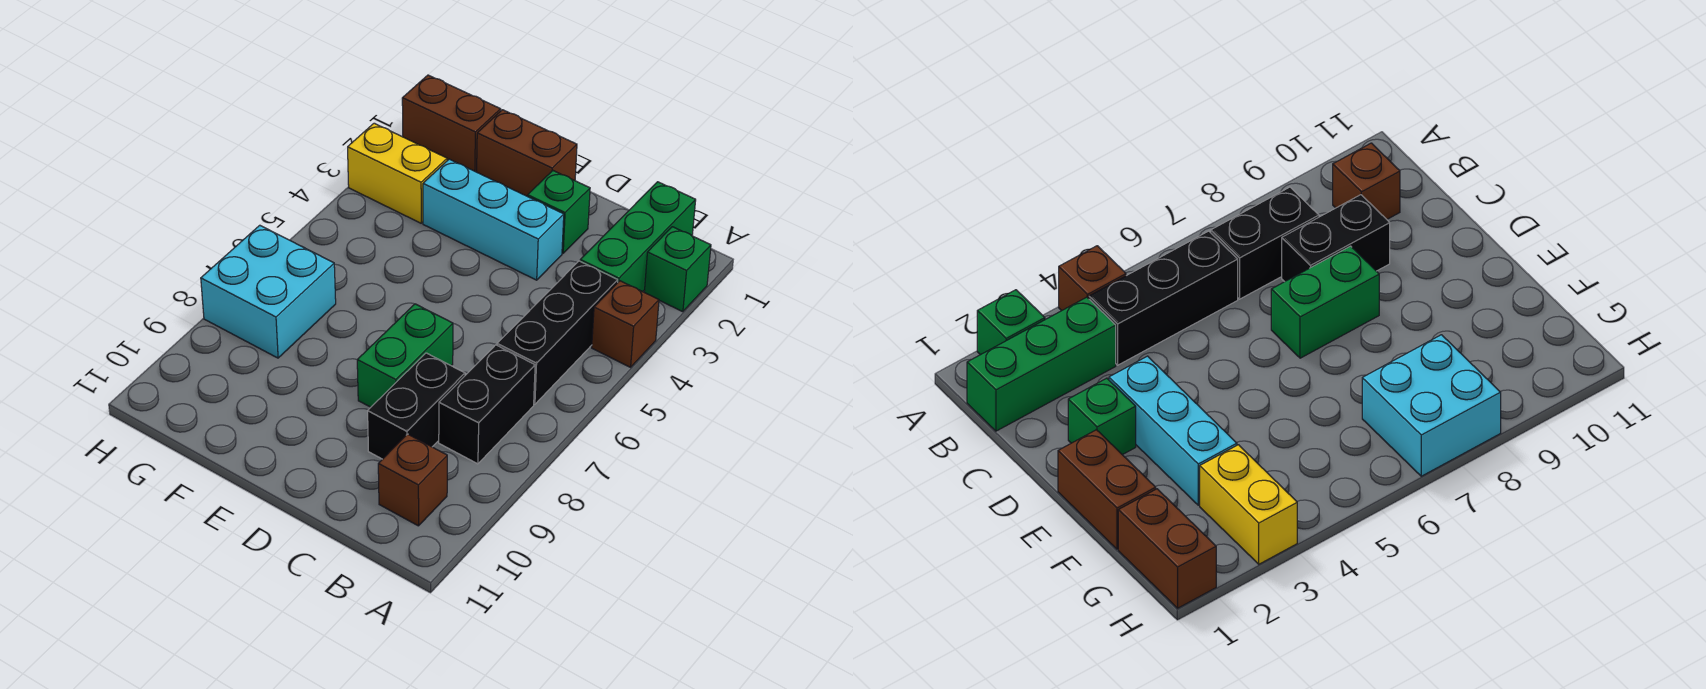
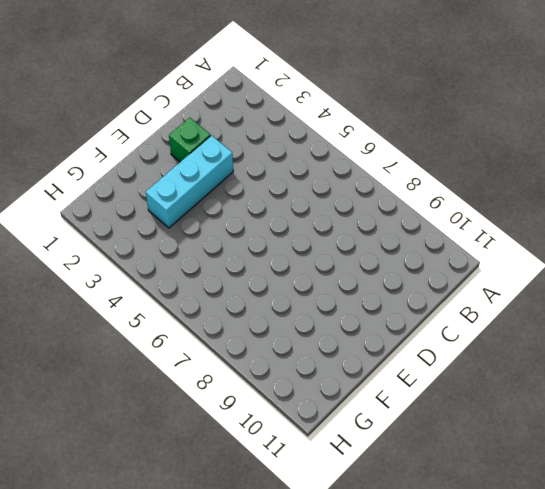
none -> green brick A2 level 1
none -> brown brick A4 level 1
none -> green brick B1:B3 level 1

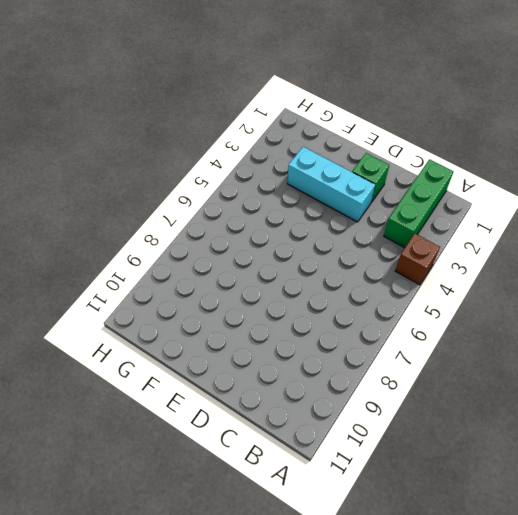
none -> green brick A2 level 1
none -> black brick B4:B6 level 1
none -> black brick B7:B8 level 1

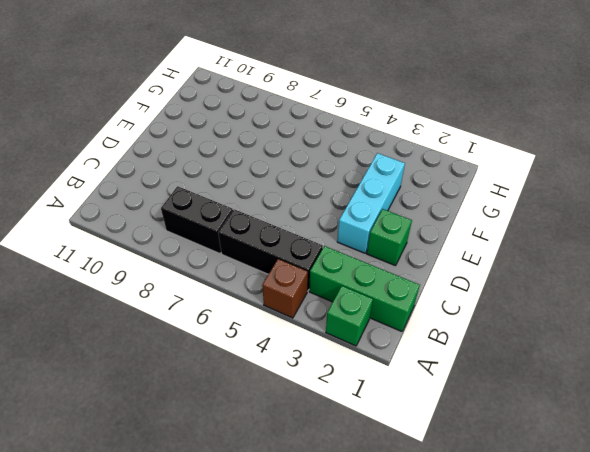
none -> brown brick B10 level 1
none -> black brick C8:C9 level 1
none -> green brick D7:D8 level 1

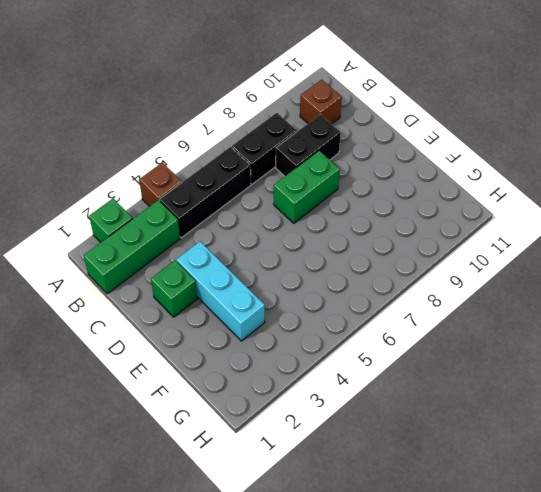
none -> brown brick E1:F1 level 1
none -> brown brick G1:H1 level 1
none -> yellow brick G3:H3 level 1

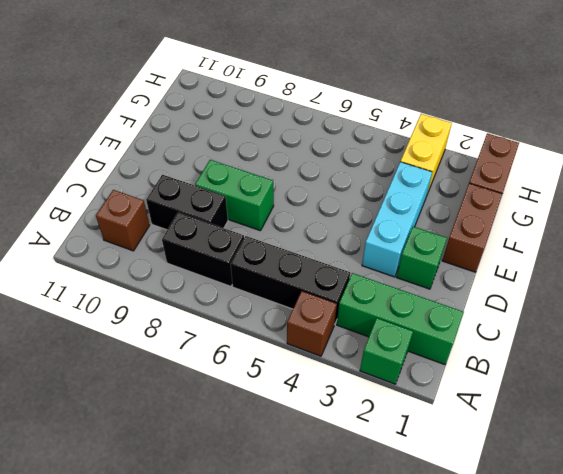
none -> cyan brick G7:H8 level 1

